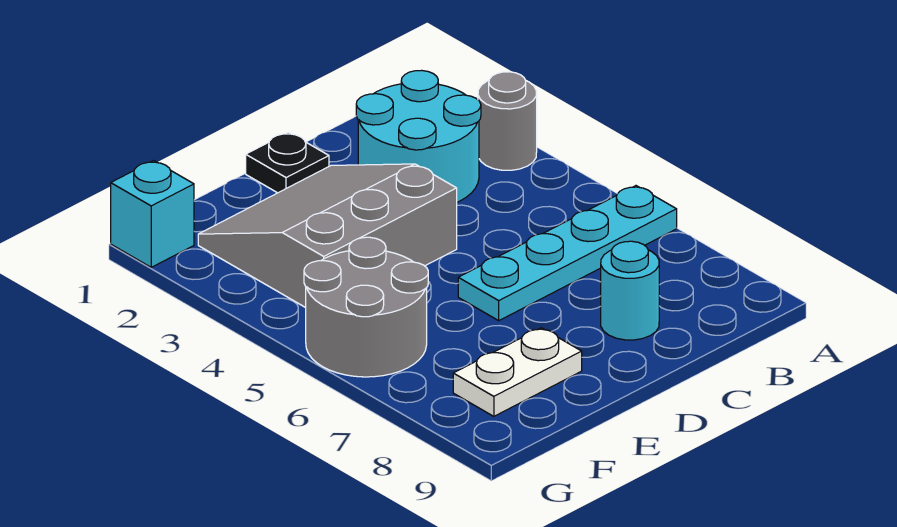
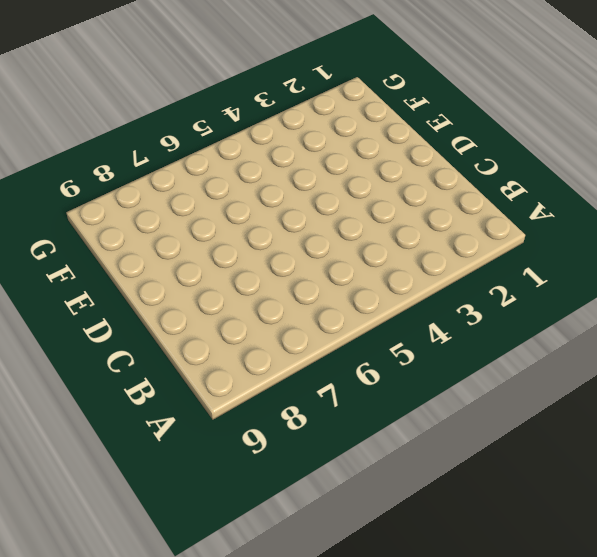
none -> grey round brick A3 level 1
none -> cyan plate A6:D6 level 1

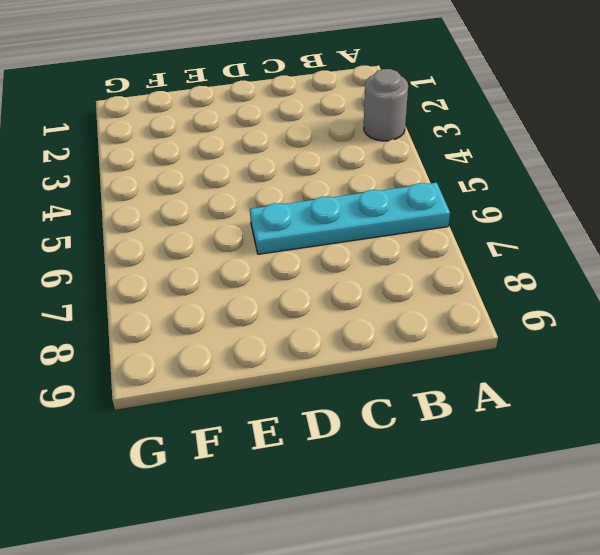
none -> cyan round brick B2:C3 level 1
none -> cyan round brick C8 level 1

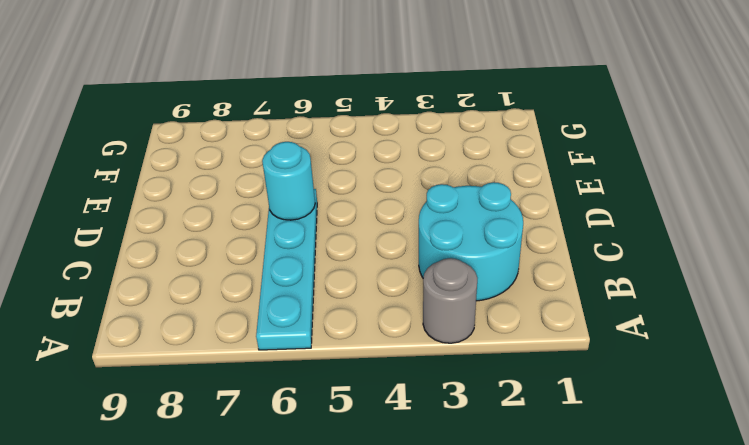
cyan round brick D6 level 2 -> cyan round brick C8 level 1
none -> black plate D1 level 1
none -> grey slope D2:F4 level 1 top 4

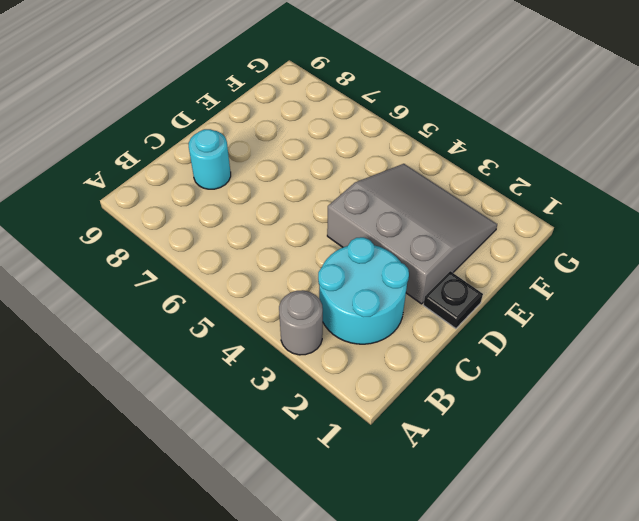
grey slope D2:F4 level 1 top D -> grey slope D2:F4 level 1 top 4
none -> cyan plate A6:D6 level 1
none -> white plate E8:F8 level 1

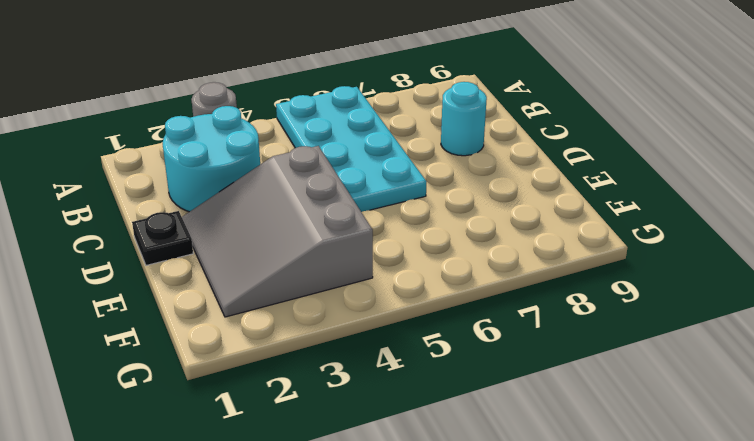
cyan plate A5:D6 level 1 -> cyan plate A6:D6 level 1
none -> white plate E8:F8 level 1
none -> grey round brick F5:G6 level 1

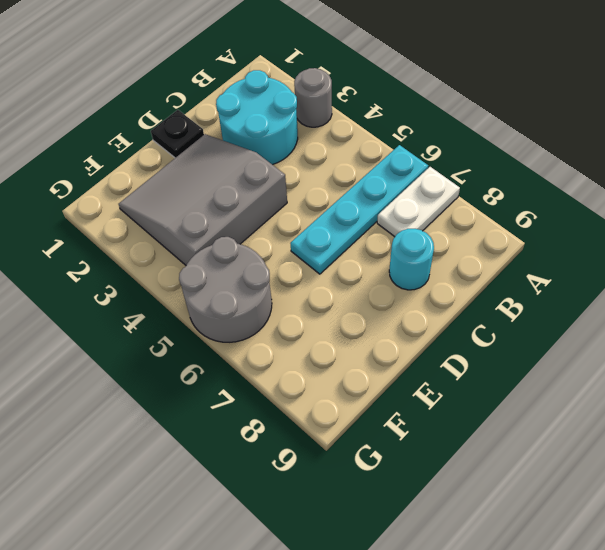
white plate A7:B7 level 1 -> white plate E8:F8 level 1
none -> cyan brick G1 level 1

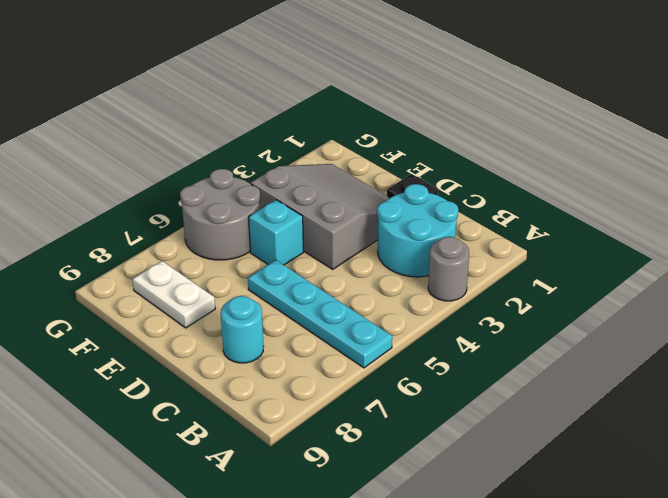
cyan brick E5 level 1 -> cyan brick G1 level 1

